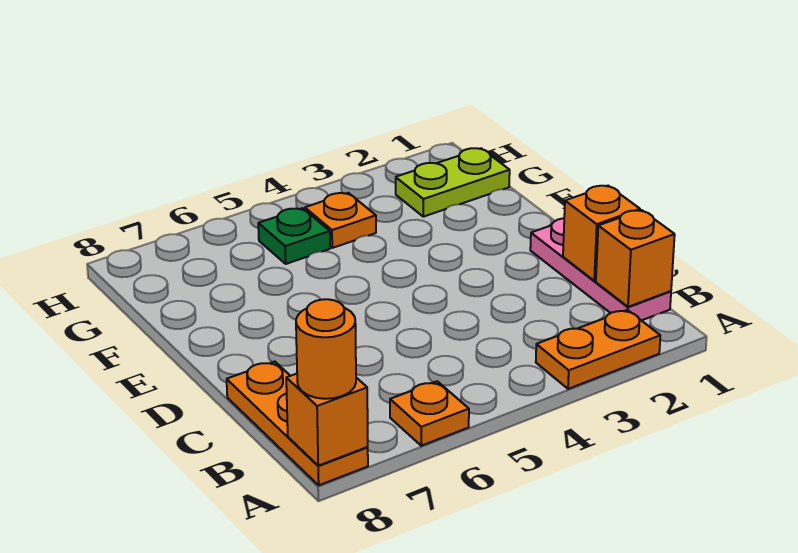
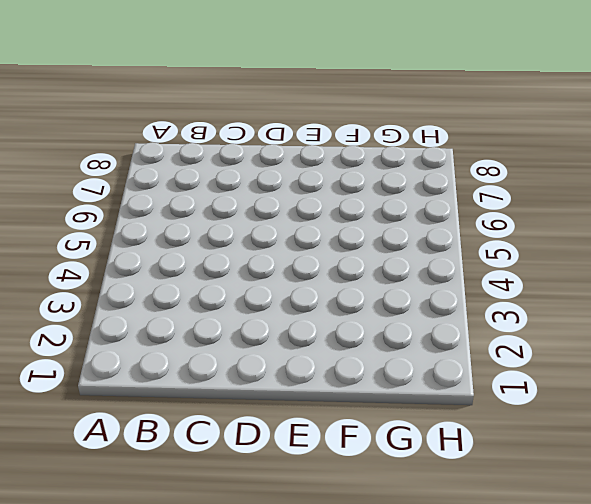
none -> orange plate A2:A3 level 1
none -> orange plate A6 level 1

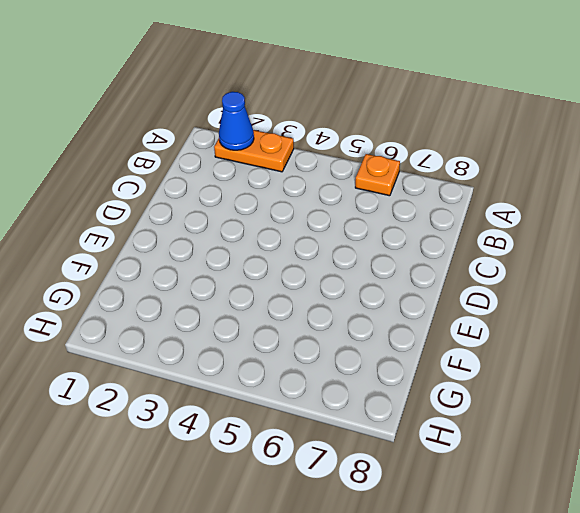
blue cone A2 level 2 -> none
none -> orange plate A8:C8 level 1
none -> pink plate B1:D1 level 1

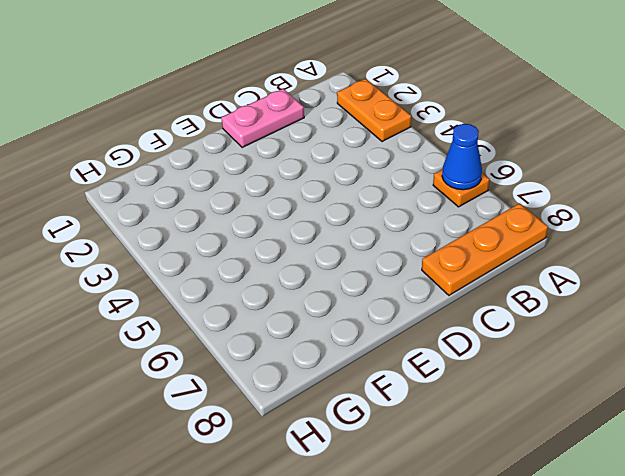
blue cone A6 level 2 -> none
pink plate C1:D1 level 1 -> pink plate B1:D1 level 1
none -> lime plate G1:G2 level 1
none -> orange plate G4 level 1

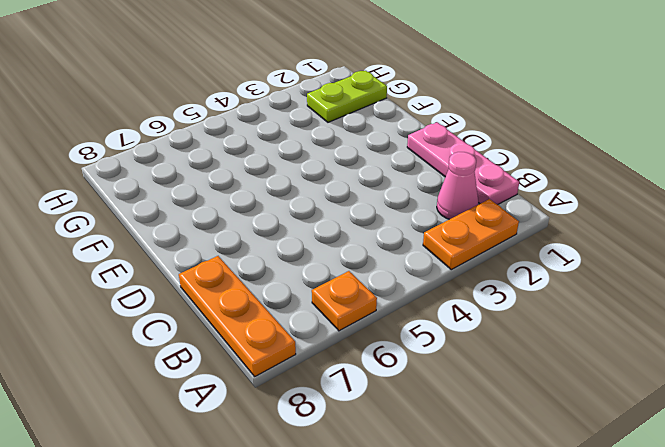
pink cone B2 level 1 -> none
none -> orange plate G4 level 1
none -> green plate G5 level 1

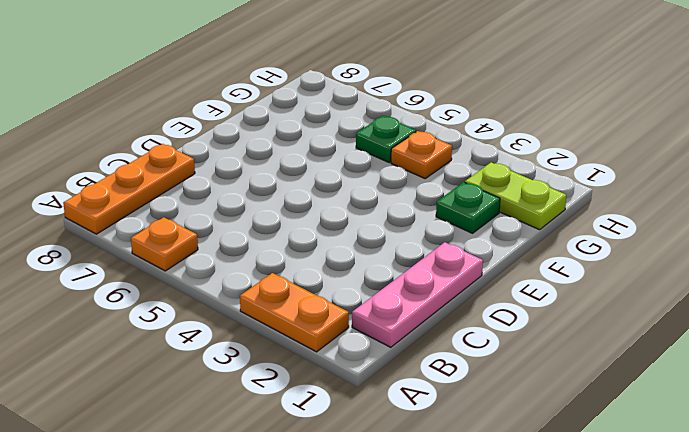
green plate F2 level 1 -> none
none -> orange brick A8 level 2
none -> orange brick B1 level 2

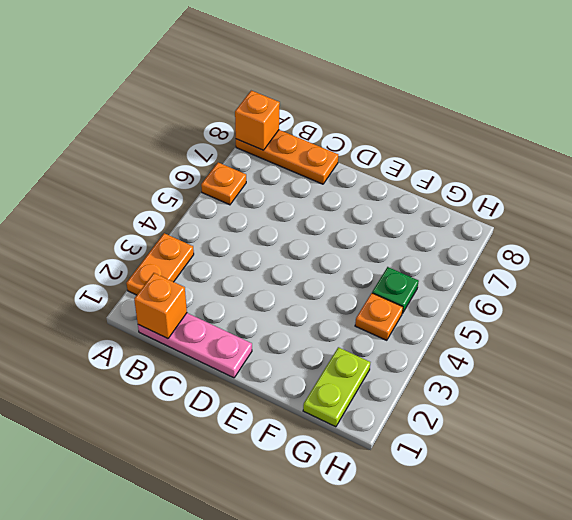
none -> orange brick C1 level 2
none -> orange round brick A8 level 3

